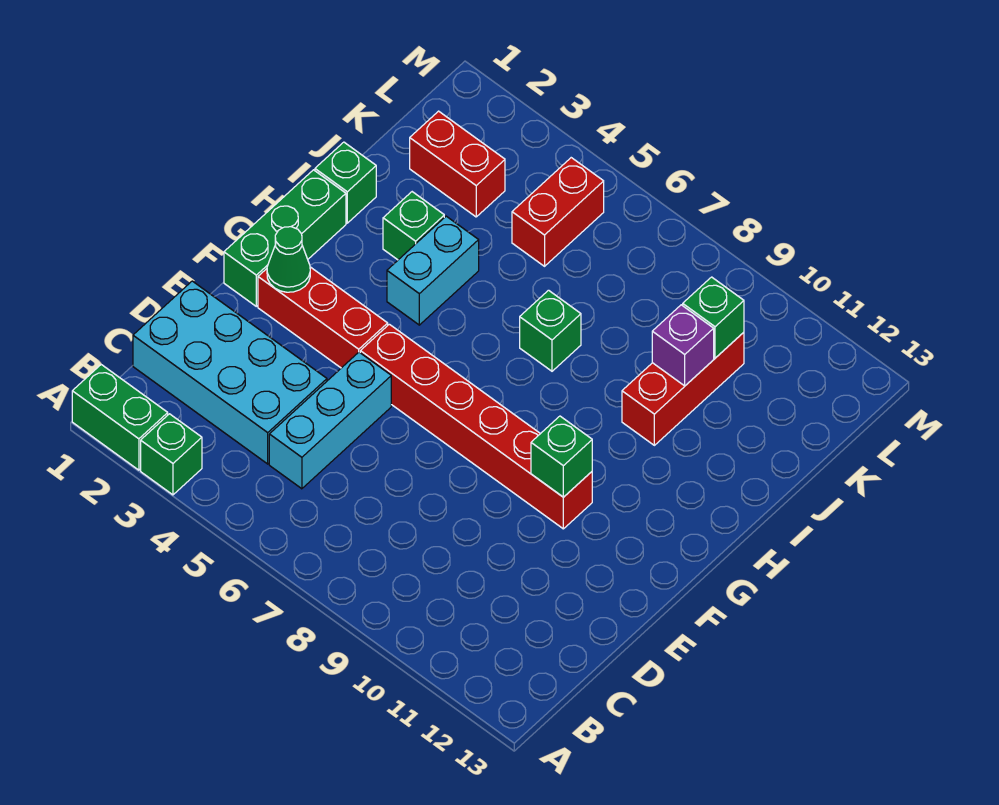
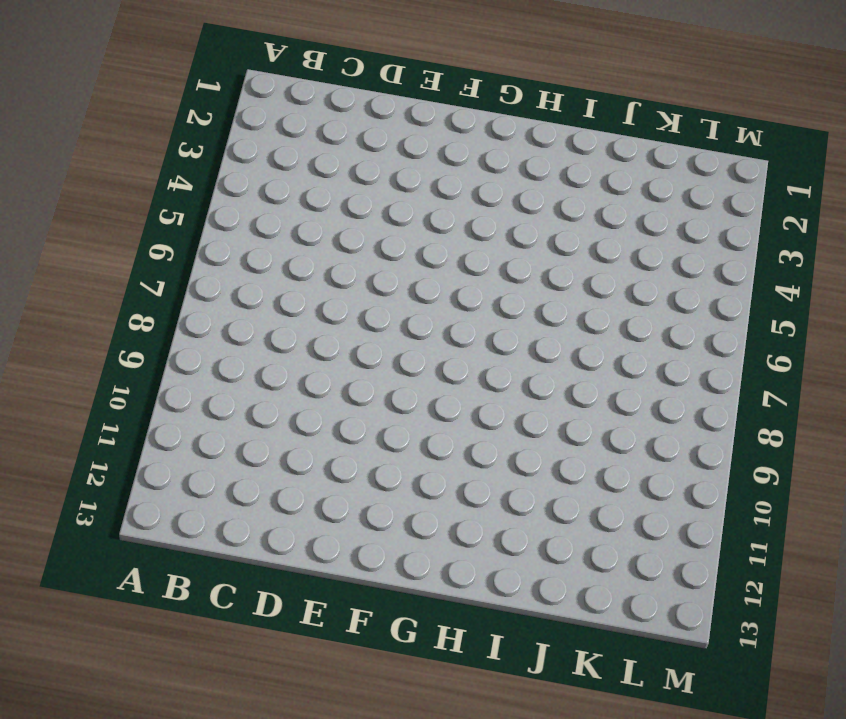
none -> green brick A1:A2 level 1
none -> green brick A3 level 1
none -> cyan brick C1:D4 level 1

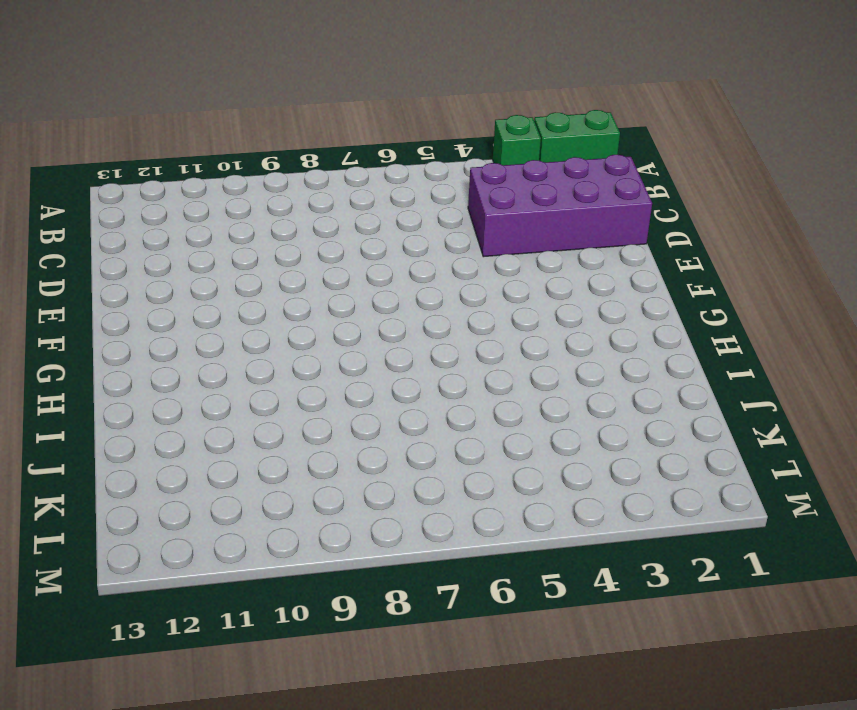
purple brick C1:D4 level 1 -> cyan brick C1:D4 level 1
none -> cyan brick C5:E5 level 1
none -> green brick F1:H1 level 1
none -> red brick F2:F4 level 1

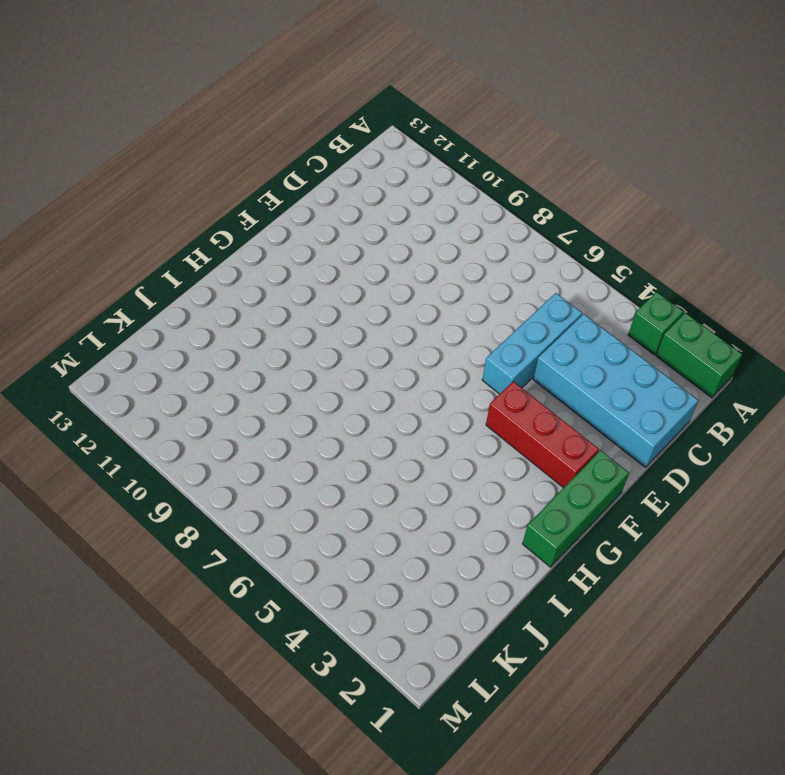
none -> red brick F5:F10 level 1
none -> cyan brick H4:I4 level 1
none -> green brick I1 level 1

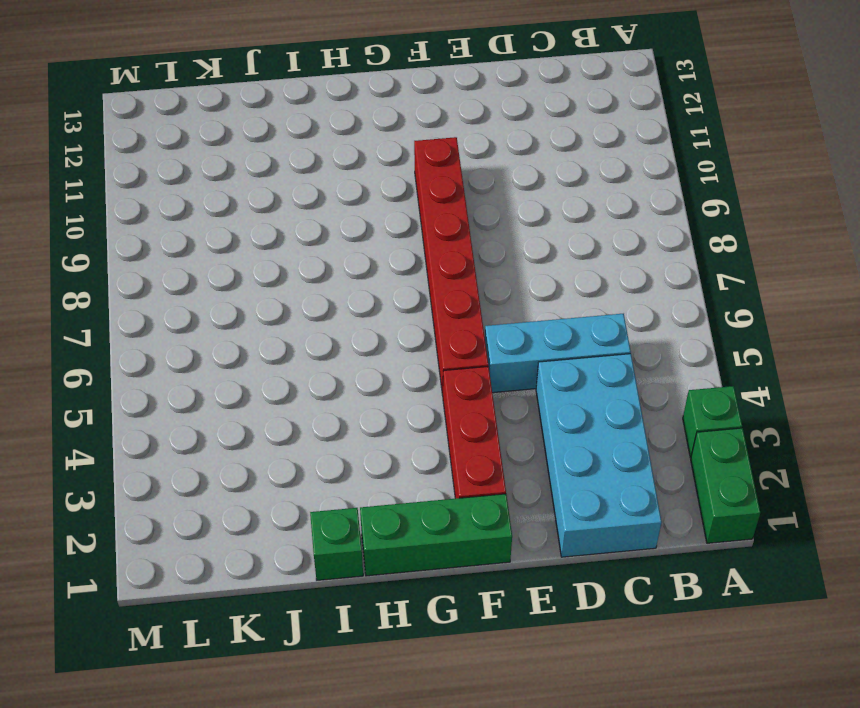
none -> cyan brick H4:I4 level 1
none -> green brick I3 level 1
none -> green brick I7 level 1

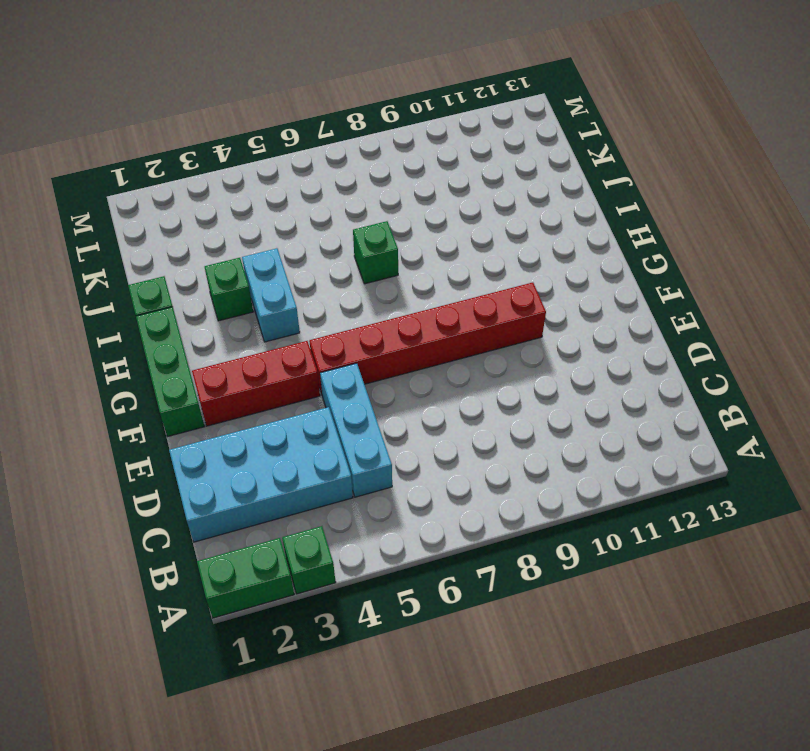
none -> red brick I10:K10 level 1
none -> red brick K2:K3 level 1
none -> red brick K5:L5 level 1

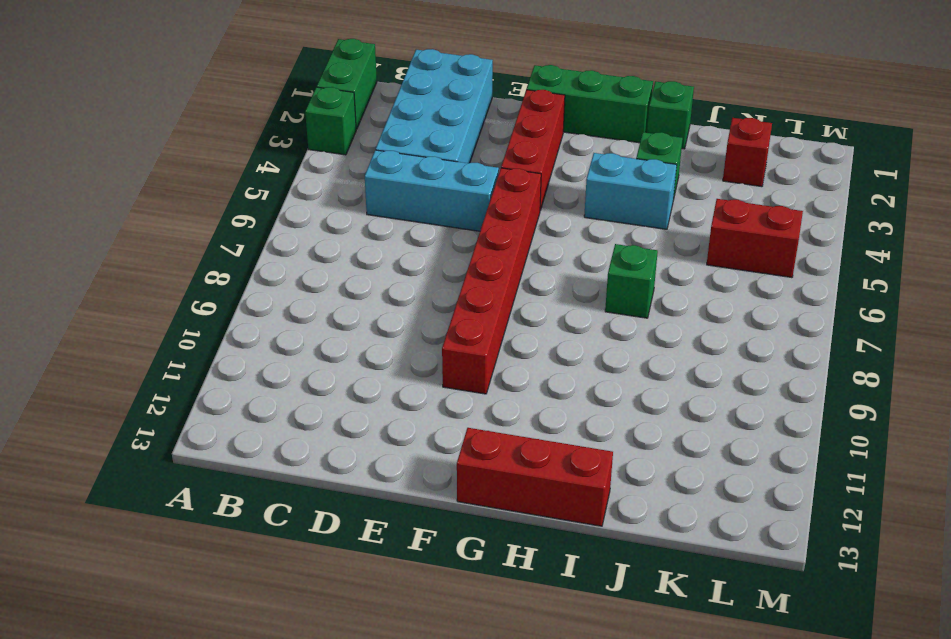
red brick G13:I13 level 1 -> red brick I10:K10 level 1
red brick K2 level 1 -> red brick K2:K3 level 1
none -> green cone F2 level 2
none -> green brick F10 level 2
none -> purple brick J10 level 2

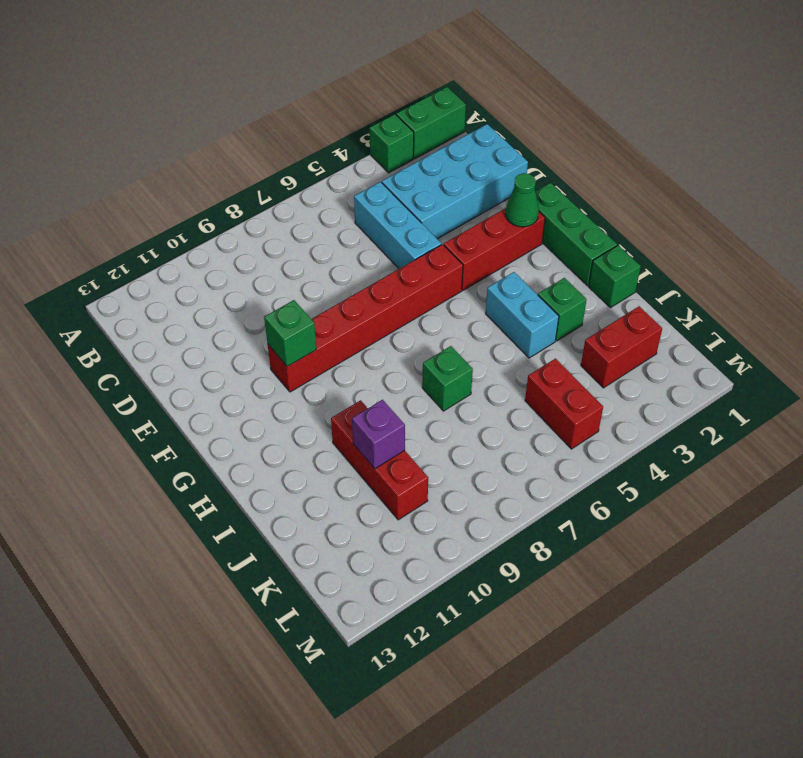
none -> green brick K10 level 2

